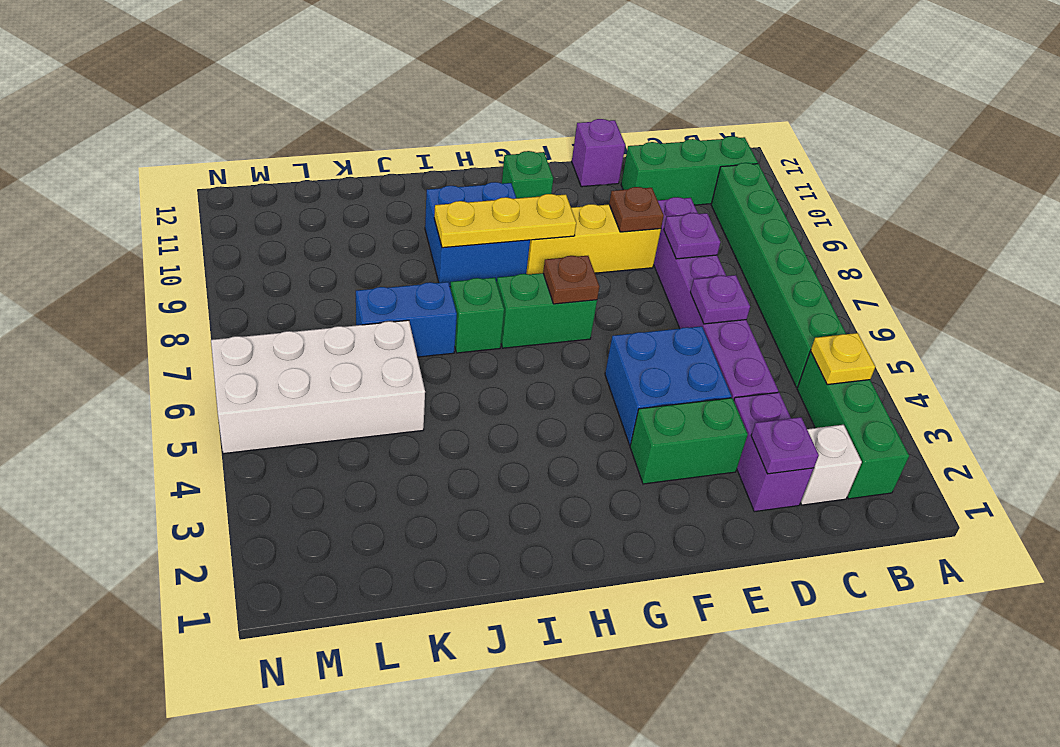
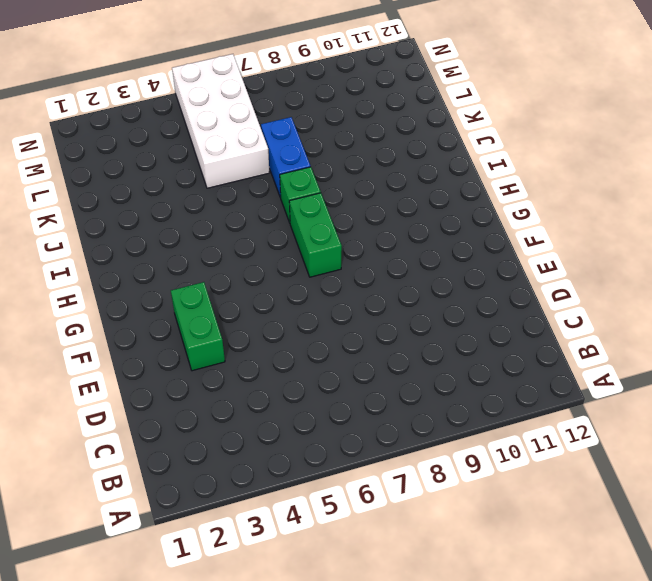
none -> green brick B2:B4 level 1
none -> green brick B5:B10 level 1
none -> green brick B11:D11 level 1

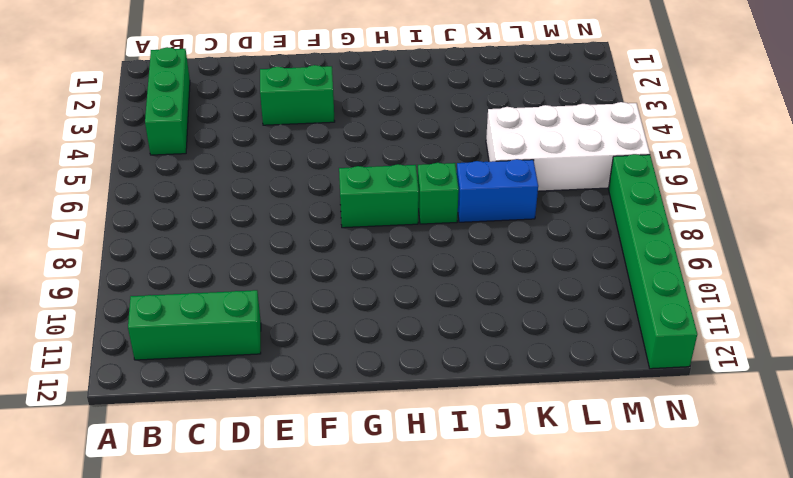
green brick N7:N12 level 1 -> green brick B5:B10 level 1
none -> white brick C2 level 1
none -> purple brick D2:D3 level 1
none -> purple brick D4:D9 level 1

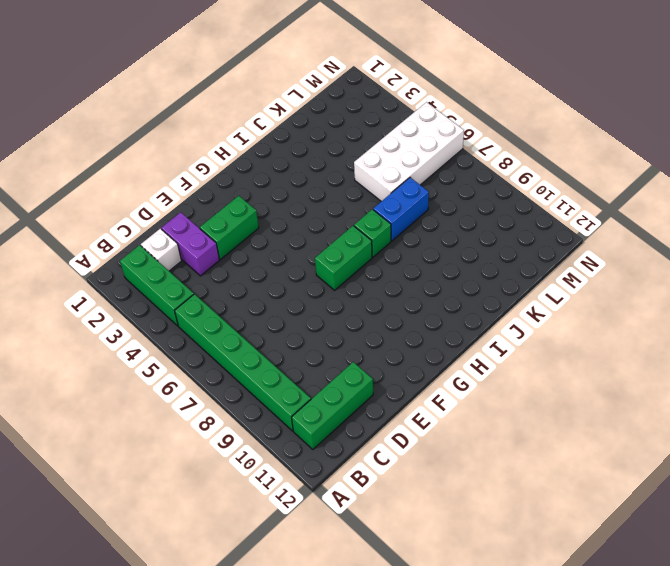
none -> purple brick D4:D9 level 1
none -> blue brick E4:F5 level 1
none -> yellow brick E9:G9 level 1

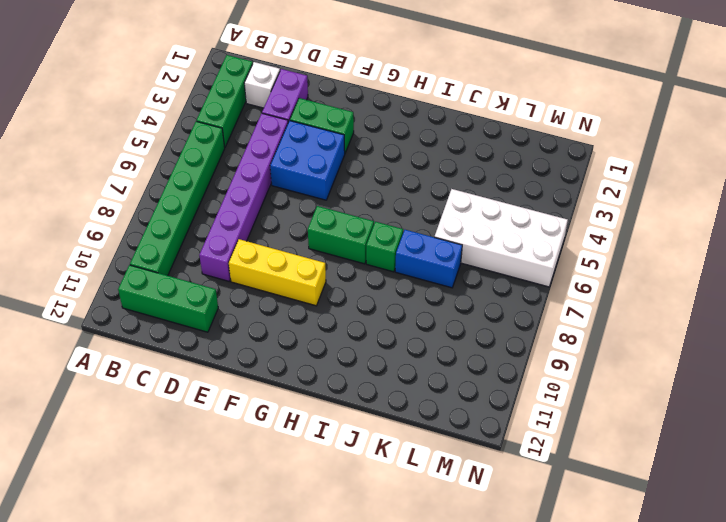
none -> purple brick E12 level 1
none -> green brick G11 level 1
none -> blue brick H9:I10 level 1

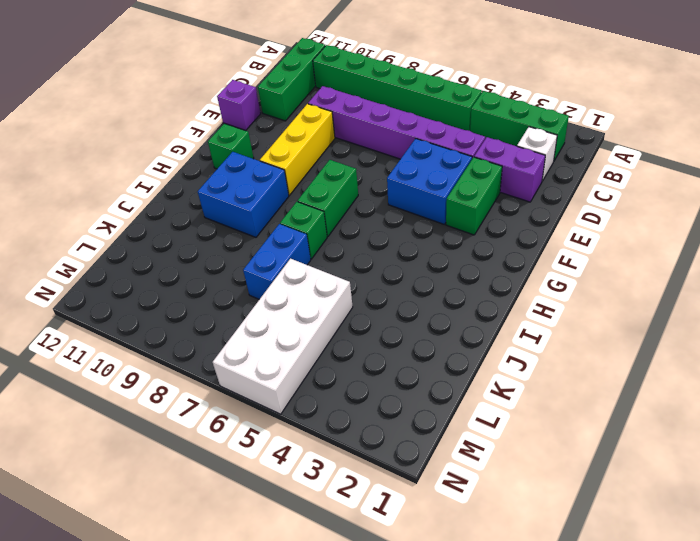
none -> yellow plate B4 level 2
none -> purple plate D2 level 2
none -> purple plate D6 level 2

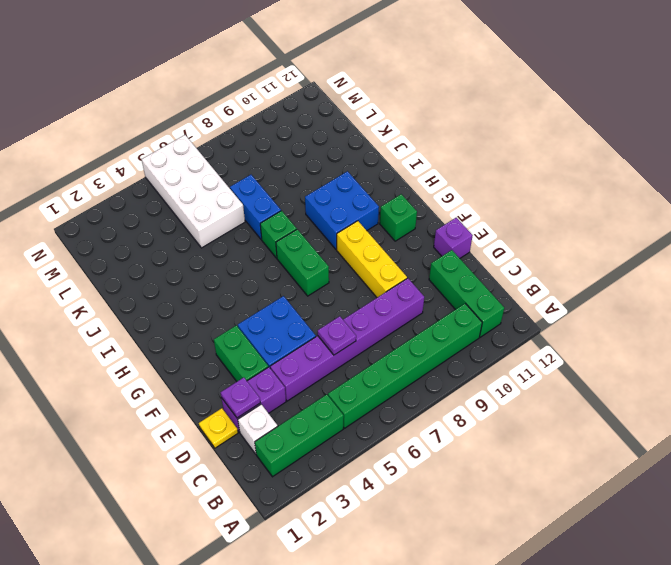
yellow plate D1 level 1 -> yellow plate B4 level 2
none -> purple plate D8 level 2
none -> brown plate E9 level 2
none -> brown plate G7 level 2

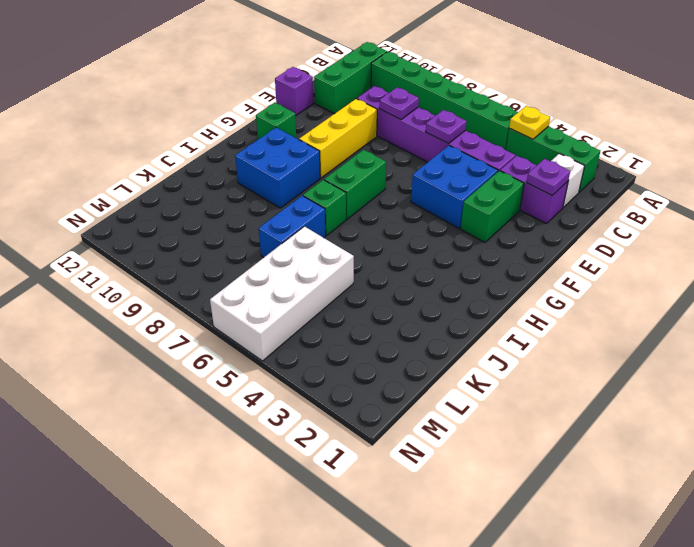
none -> brown plate E9 level 2
none -> brown plate G7 level 2
none -> yellow plate G9:I9 level 2

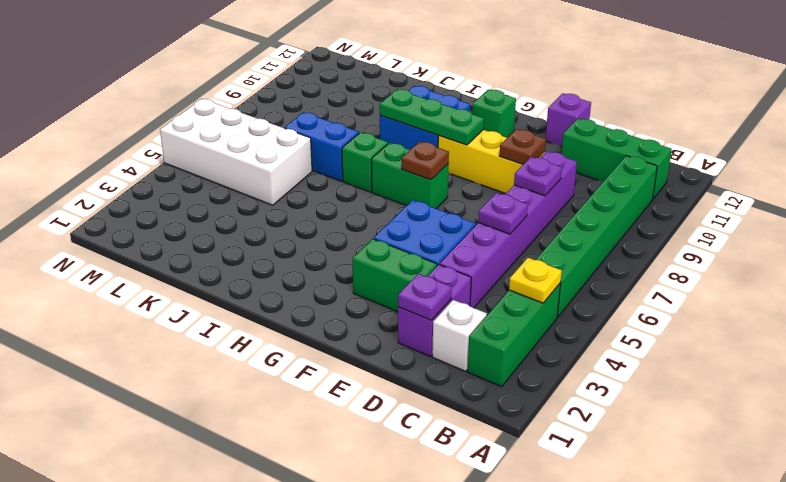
green plate G9:I9 level 2 -> yellow plate G9:I9 level 2

